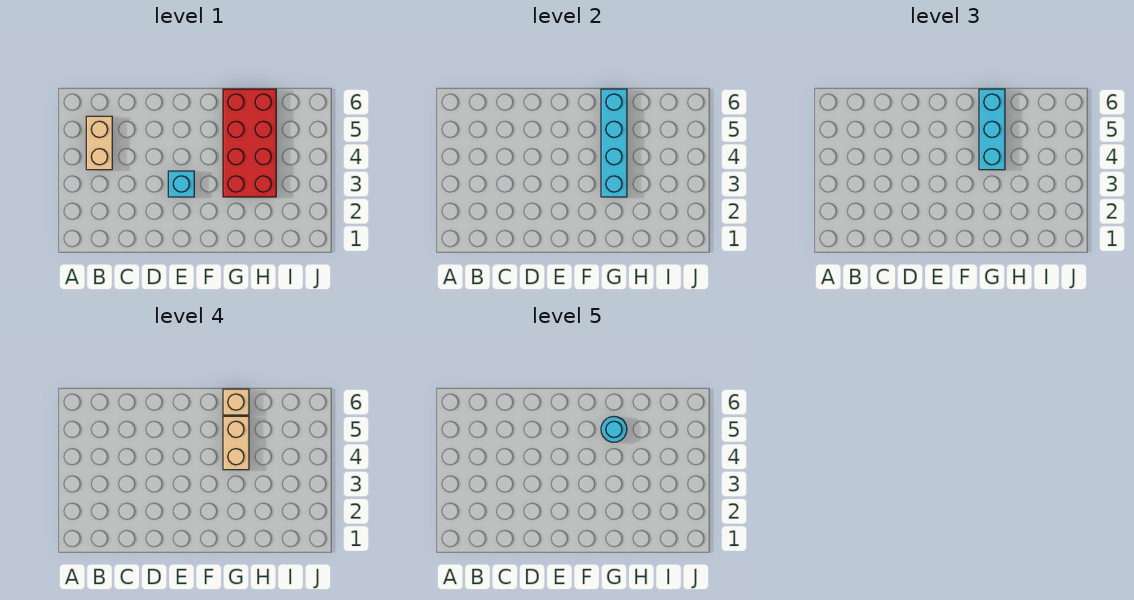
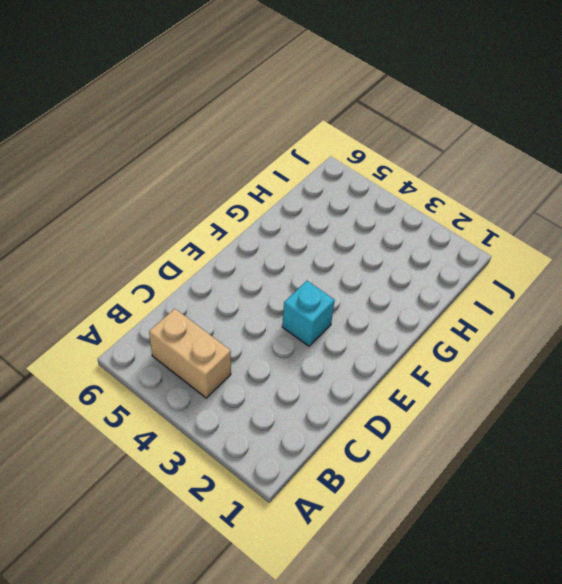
none -> red brick G3:H6 level 1
none -> cyan brick G3:G6 level 2

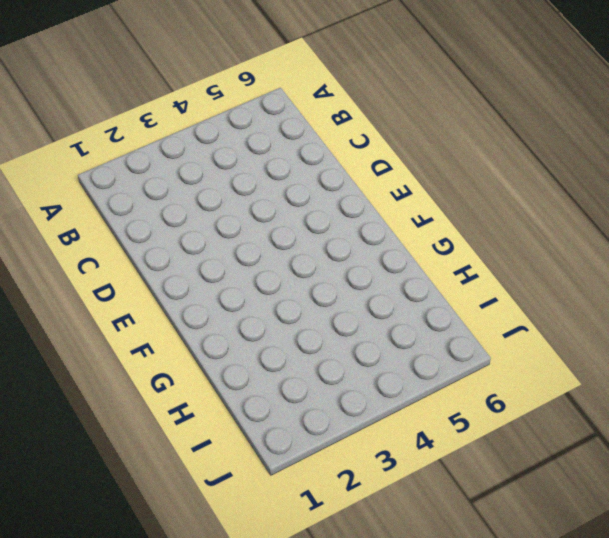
none -> tan brick B4:B5 level 1
none -> cyan brick E3 level 1

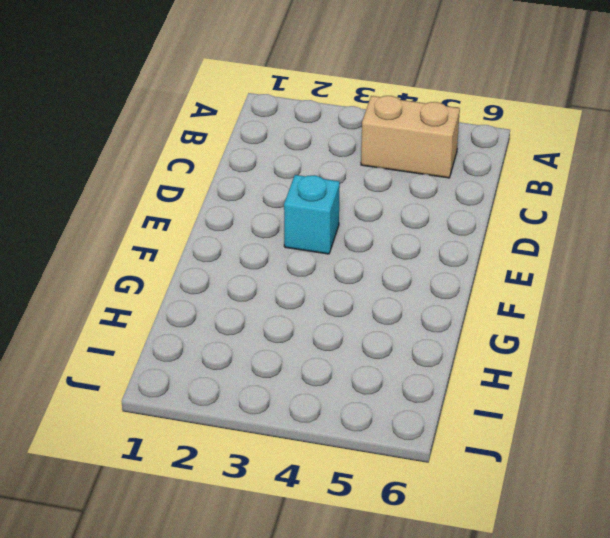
none -> red brick G3:H6 level 1
none -> cyan brick G3:G6 level 2

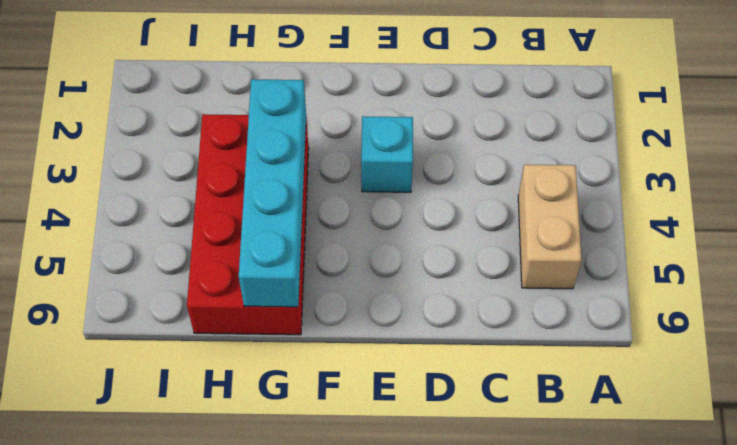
none -> cyan brick G4:G6 level 3
none -> tan brick G4:G5 level 4

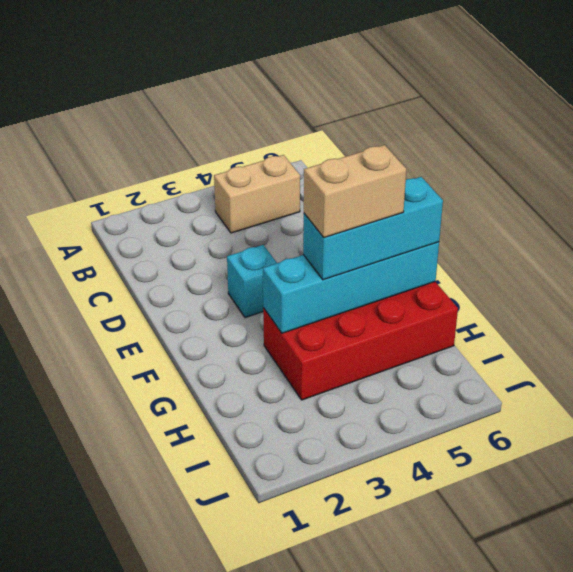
none -> tan brick G6 level 4
none -> cyan round brick G5 level 5

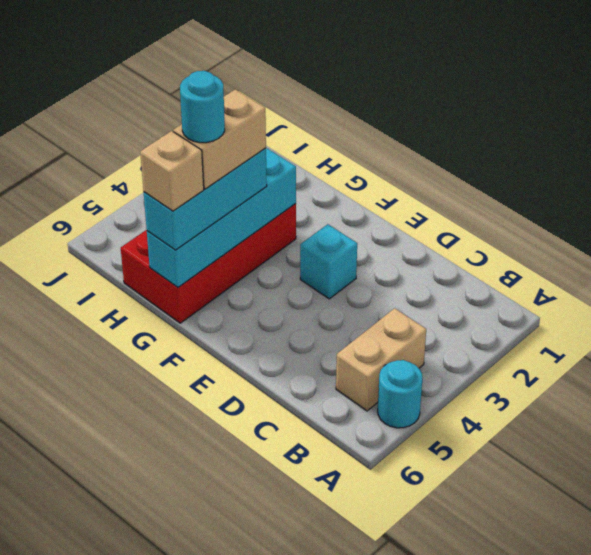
cyan round brick A5 level 1 -> none

